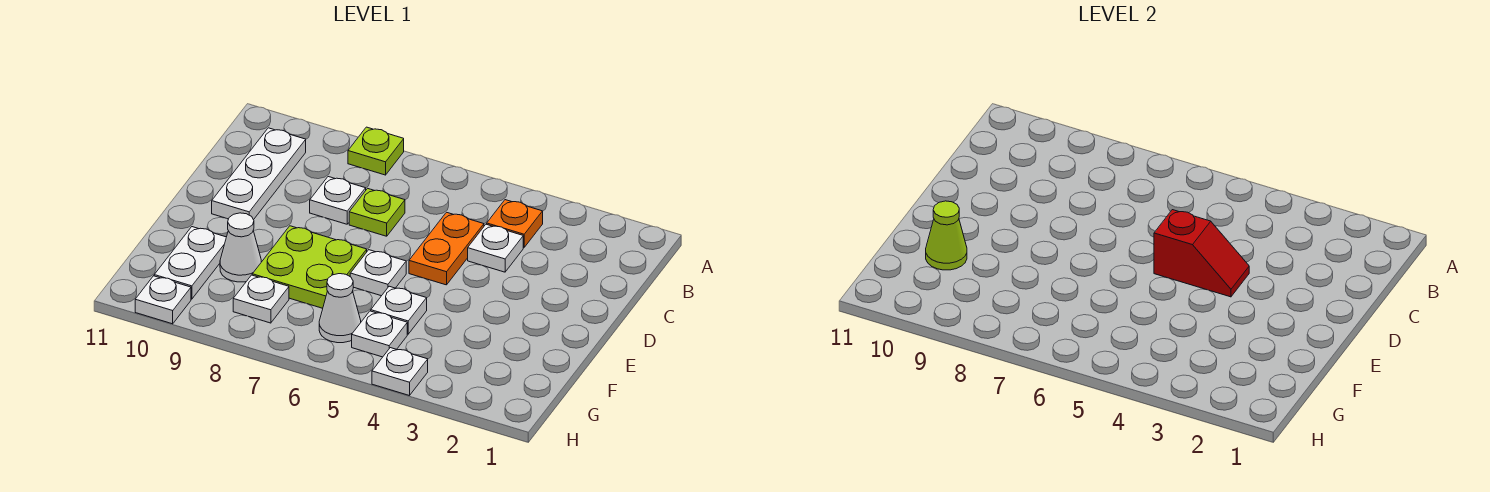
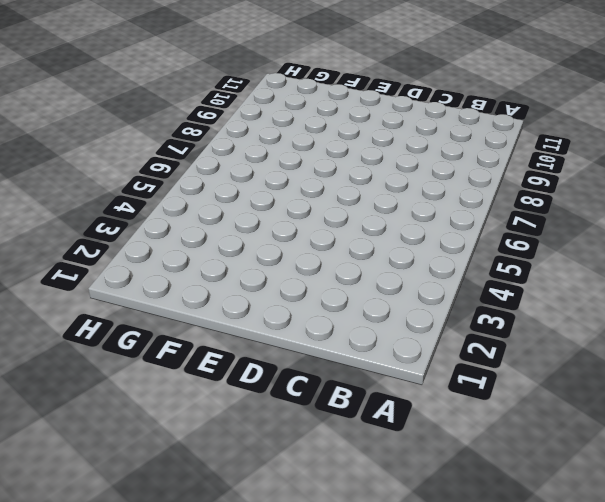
none -> lime plate A8 level 1
none -> orange plate B4 level 1
none -> white plate B10:D10 level 1

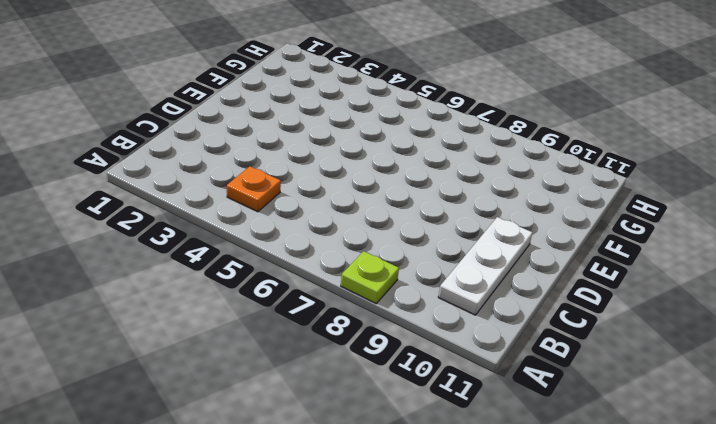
none -> white plate C4 level 1
none -> orange plate C5:D5 level 1
none -> lime plate C7 level 1

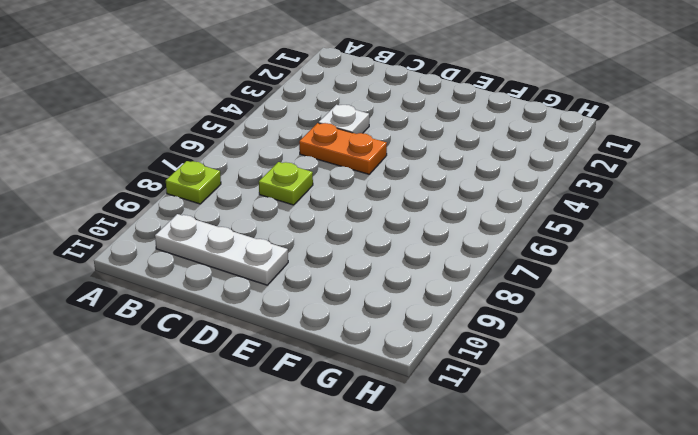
none -> orange plate B4 level 1
none -> white plate C8 level 1
none -> white plate E6 level 1

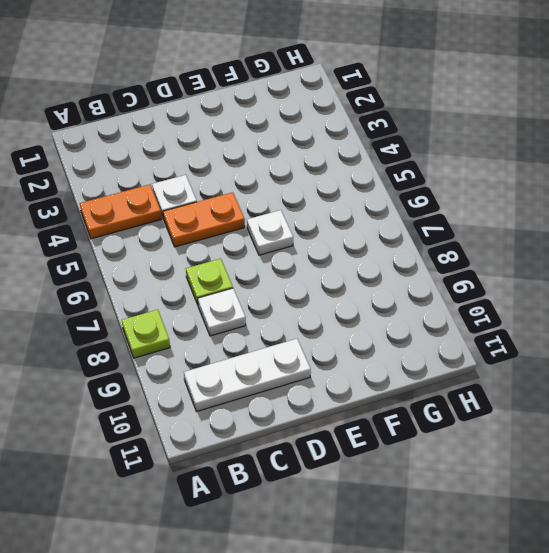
orange plate A4:B4 level 1 -> orange plate B4 level 1
none -> lime plate E7:F8 level 1
none -> white plate F5 level 1
none -> white cone F9 level 1

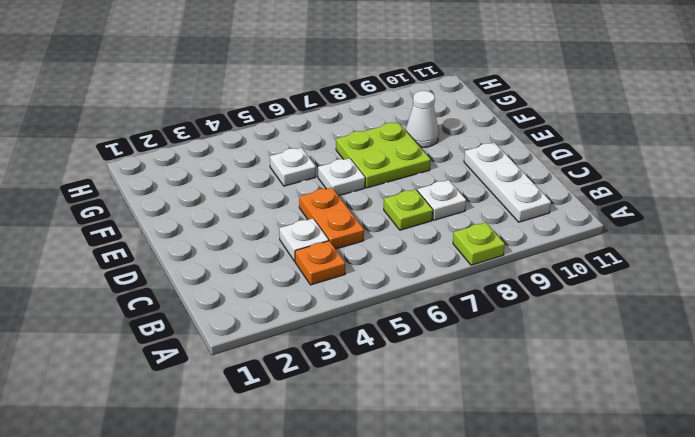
none -> white plate F10:G10 level 1
none -> white plate G5 level 1
none -> white cone G6 level 1

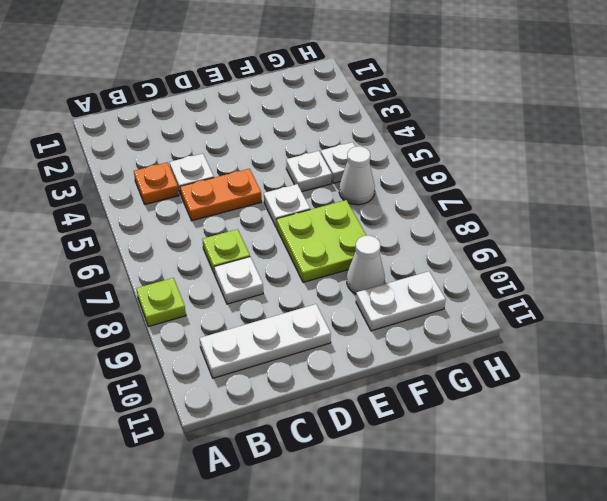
none -> white plate G8 level 1
none -> white plate H4 level 1
none -> white plate H10 level 1

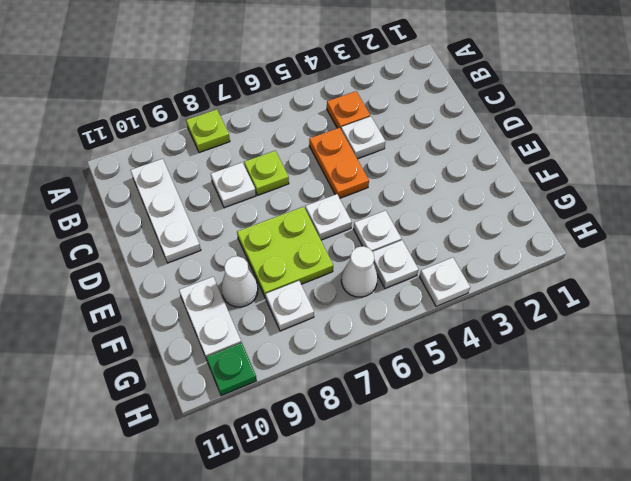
green plate H10 level 1 -> white plate H10 level 1
none -> red slope D4:D5 level 2 top 5
none -> lime cone F10 level 2

